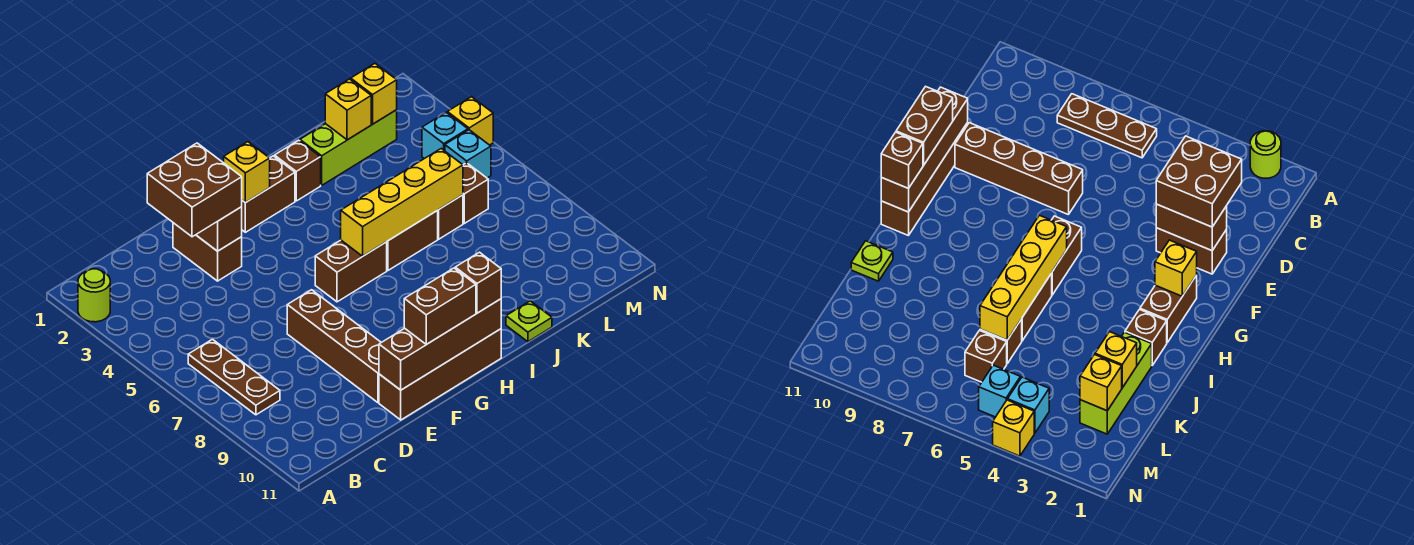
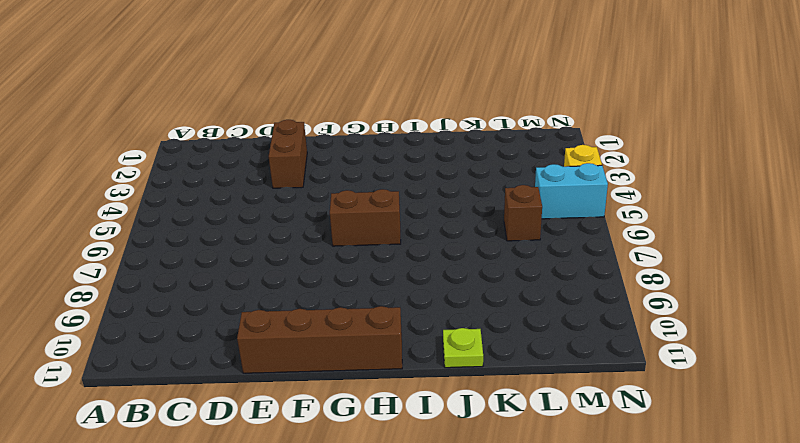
cyan brick M5:N5 level 1 -> cyan brick M5 level 1
none -> lime round brick A2 level 1
none -> brown plate B6:B8 level 1
none -> brown brick E7:E10 level 1

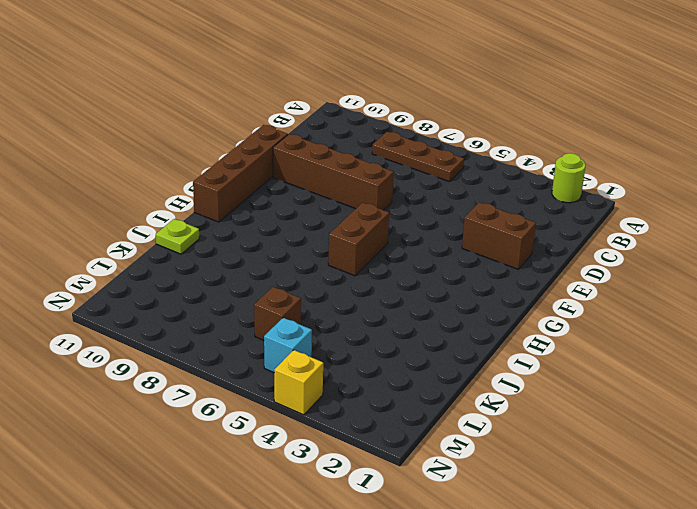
none -> brown brick G2:H2 level 1
none -> brown brick I2 level 1
none -> brown brick I6:J6 level 1

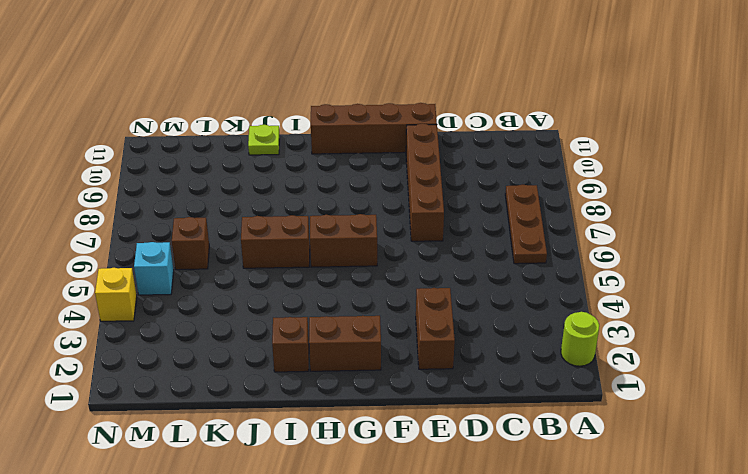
none -> lime brick J2:L2 level 1
none -> brown brick K6 level 1
none -> cyan brick M4 level 1

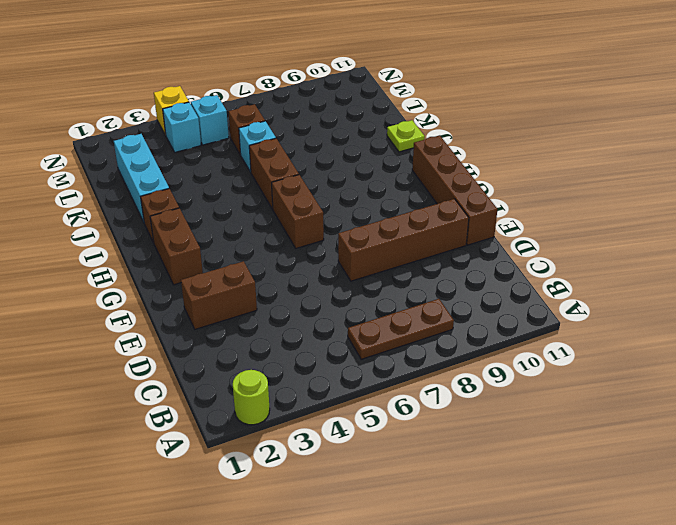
cyan brick J2:L2 level 1 -> lime brick J2:L2 level 1
cyan brick K6 level 1 -> brown brick K6 level 1
none -> brown brick E2:E3 level 2
none -> brown brick E11:H11 level 2
none -> yellow brick G2 level 2

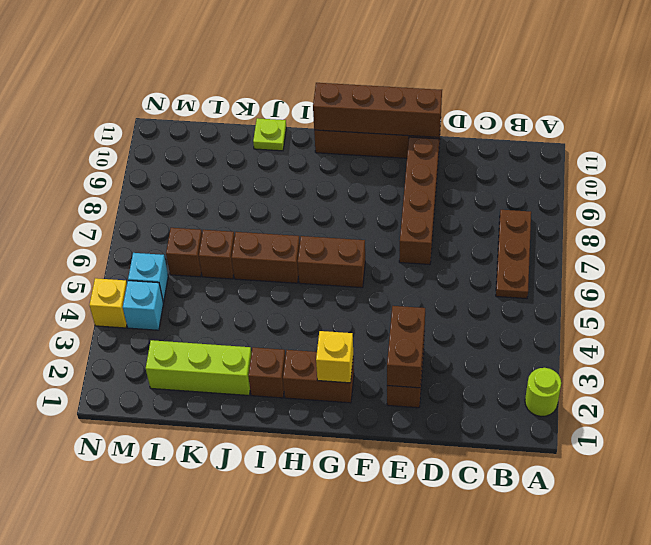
none -> yellow brick H6:K6 level 2
none -> yellow brick K2 level 2
none -> yellow brick L2 level 2

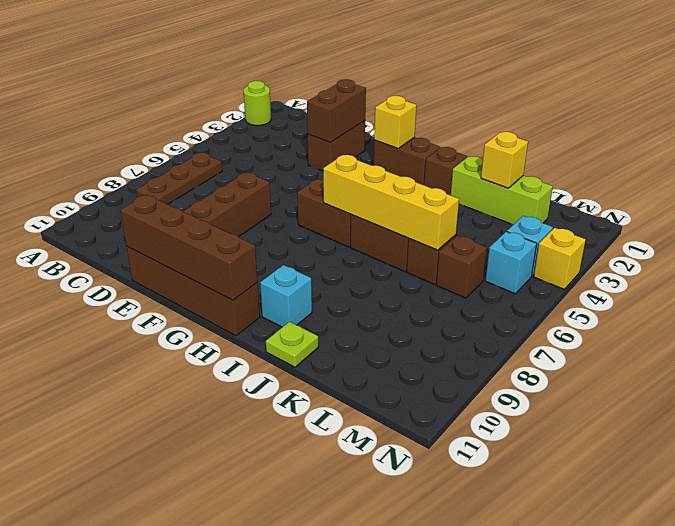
cyan brick I10 level 1 -> none
none -> yellow brick L2 level 2
none -> brown brick D2:E3 level 3
none -> brown brick F11:G11 level 3

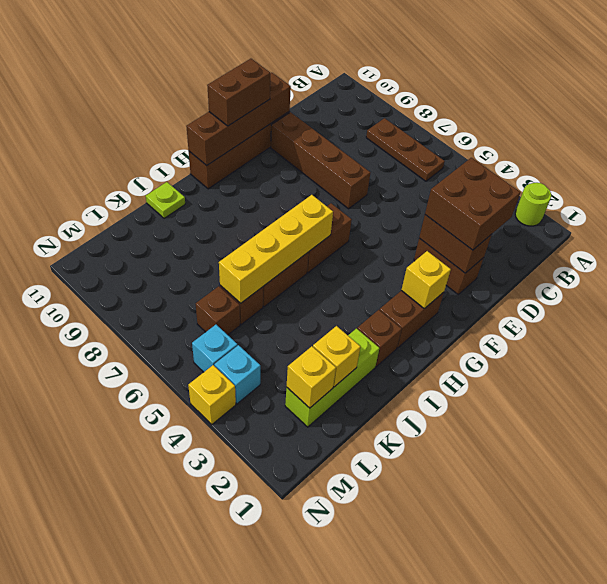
none -> brown brick H11 level 3

